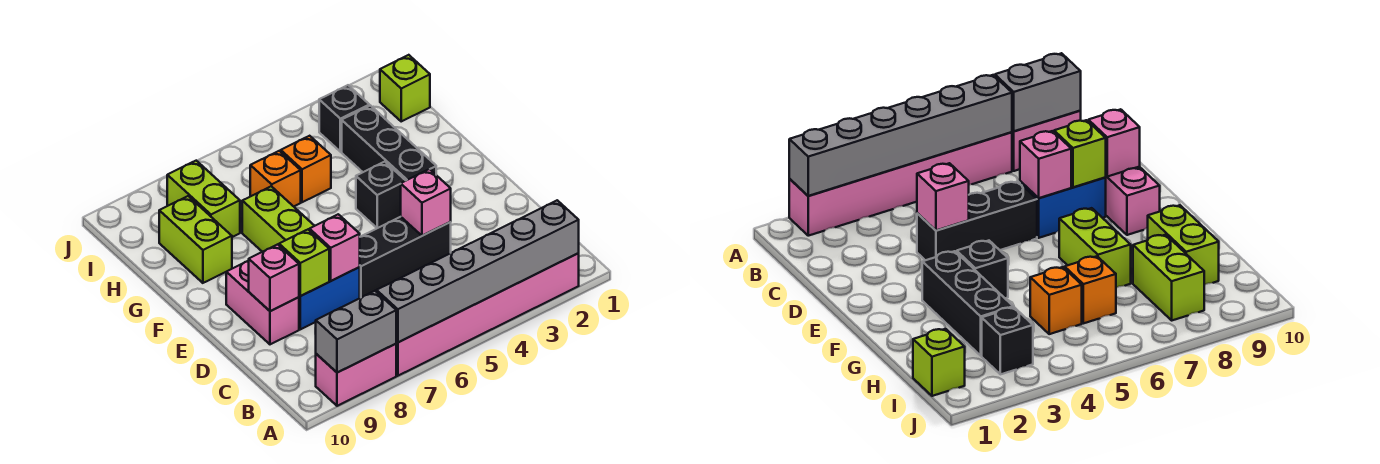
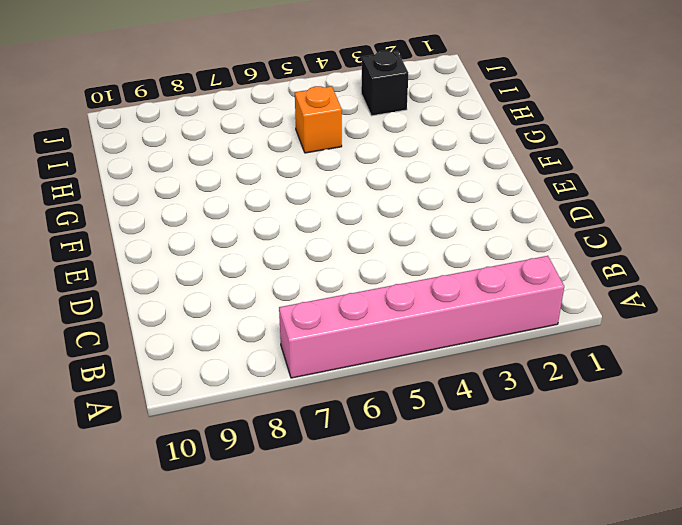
none -> pink brick A8:A9 level 1
none -> black brick D4:D6 level 1
none -> blue brick D7:D8 level 1

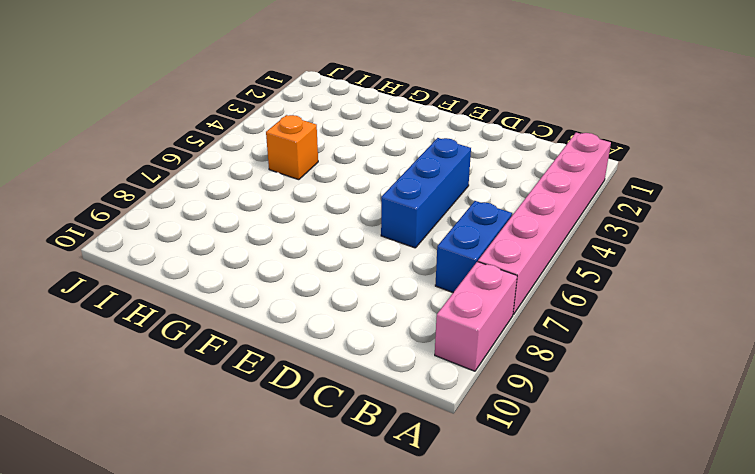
blue brick B6:B7 level 1 -> blue brick D7:D8 level 1
blue brick D4:D6 level 1 -> black brick D4:D6 level 1
none -> pink brick D9:E9 level 1
none -> black brick F3:H3 level 1
none -> black brick F4 level 1

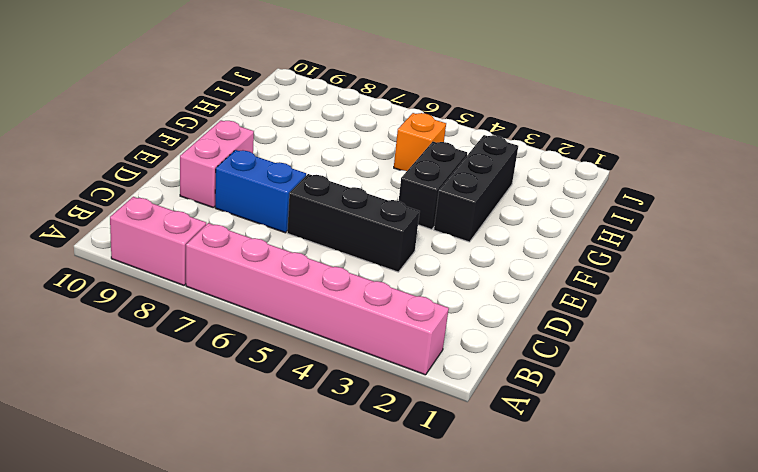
black brick F4:G4 level 1 -> black brick F4 level 1
none -> lime brick F7:G7 level 1
none -> lime brick G9:H9 level 1
none -> orange brick H6 level 1

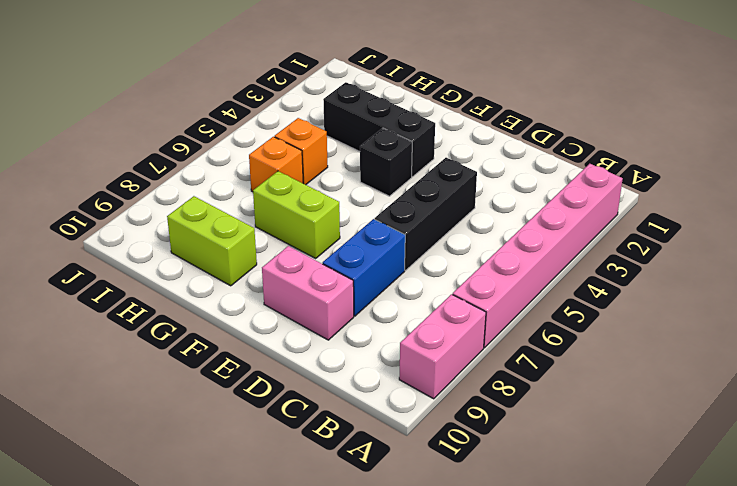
none -> lime brick H8:I8 level 1
none -> lime brick I1 level 1
none -> black brick I3 level 1

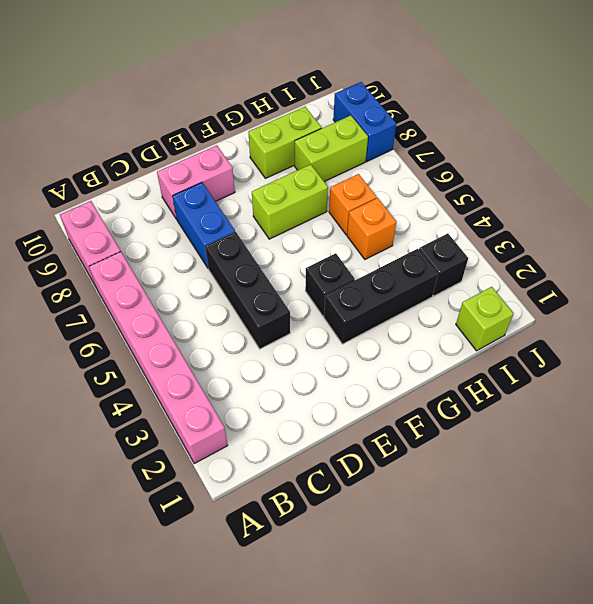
blue brick J8:J9 level 1 -> none
none -> grey brick A2:A7 level 2
none -> grey brick A8:A9 level 2
none -> pink brick D4 level 2

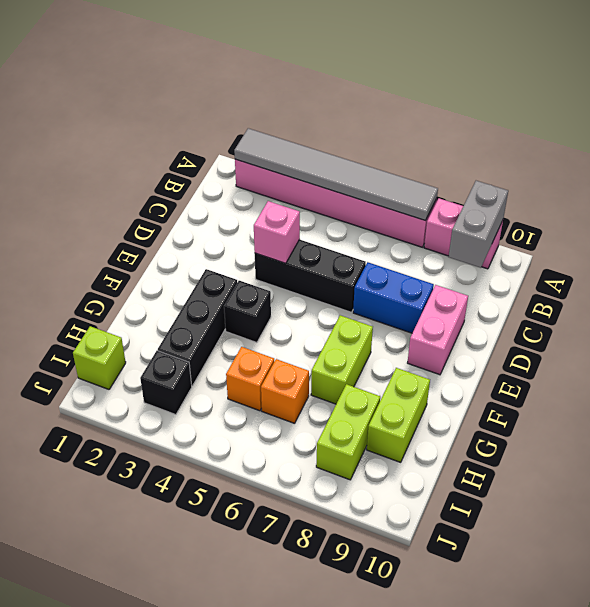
grey tile A2:A7 level 2 -> grey brick A2:A7 level 2
grey brick A9:B9 level 2 -> grey brick A8:A9 level 2
none -> pink brick D7 level 2
none -> lime brick D8 level 2
none -> pink brick D9 level 2

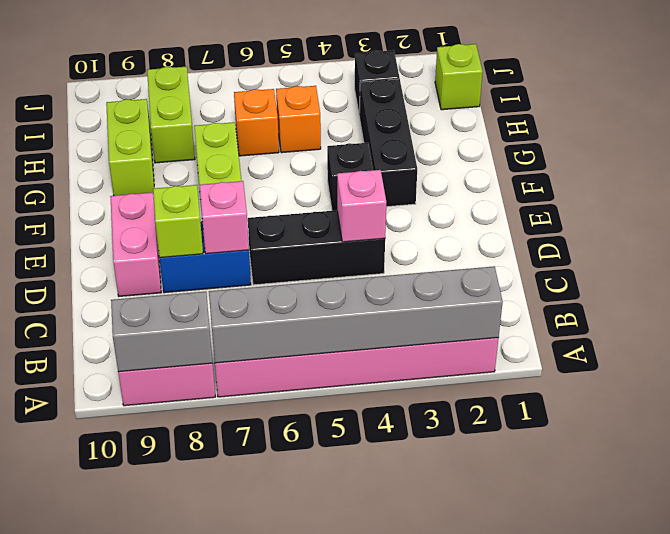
none -> pink brick D9 level 2

